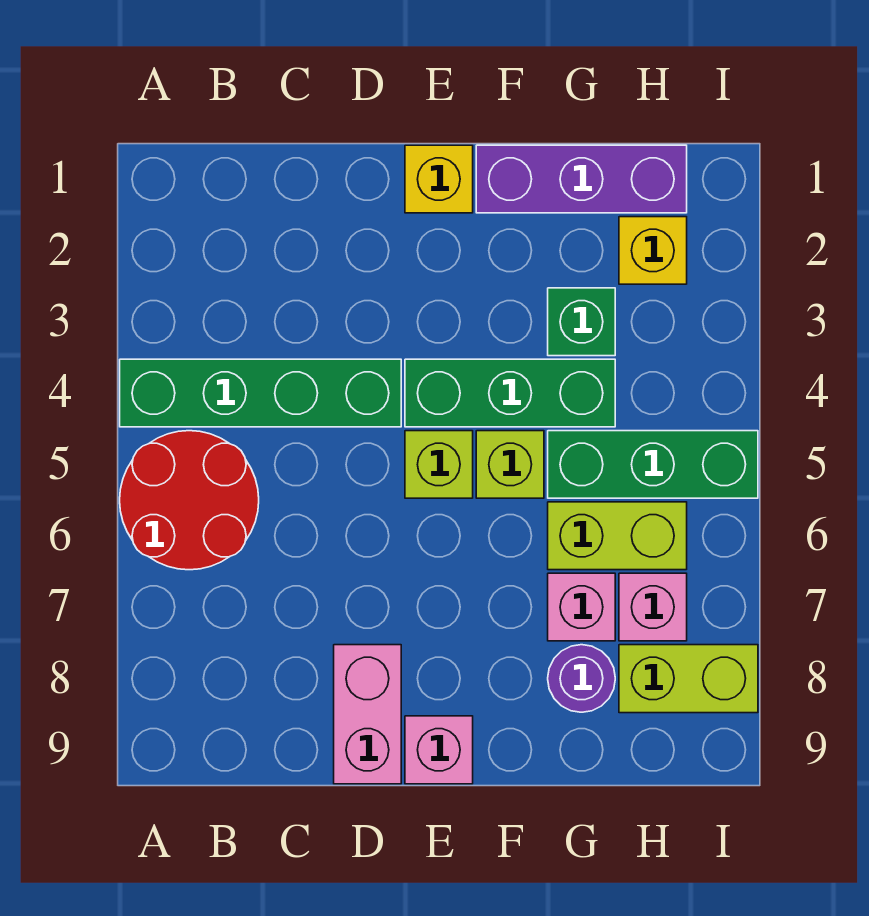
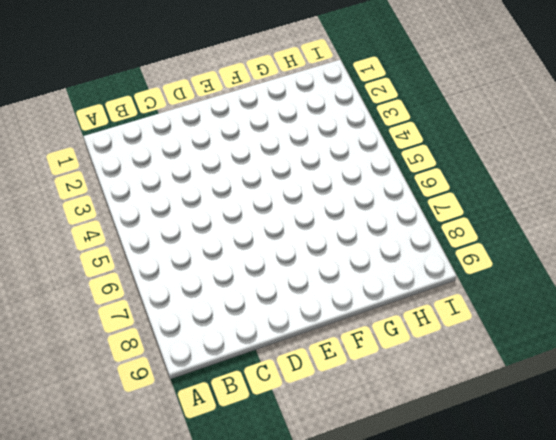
none -> green brick A4:D4 level 1
none -> red round brick A5:B6 level 1
none -> pink brick D8:D9 level 1

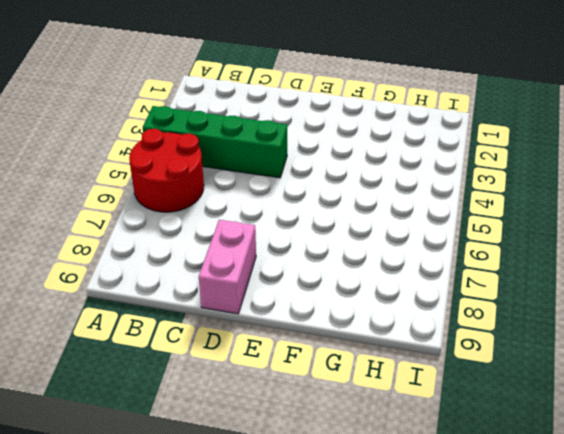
none -> yellow brick E1 level 1
none -> green brick E4:G4 level 1
none -> lime brick E5 level 1

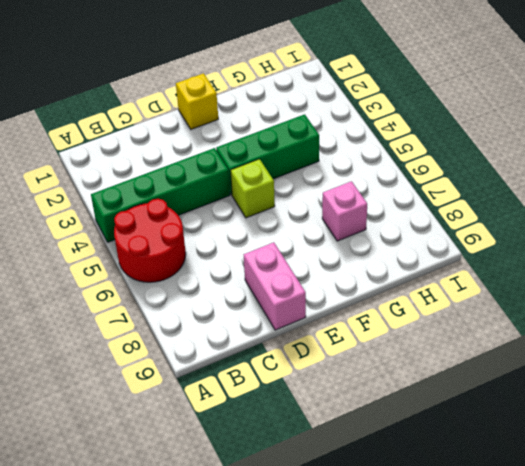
none -> pink brick E9 level 1
none -> purple brick F1:H1 level 1
none -> lime brick F5 level 1

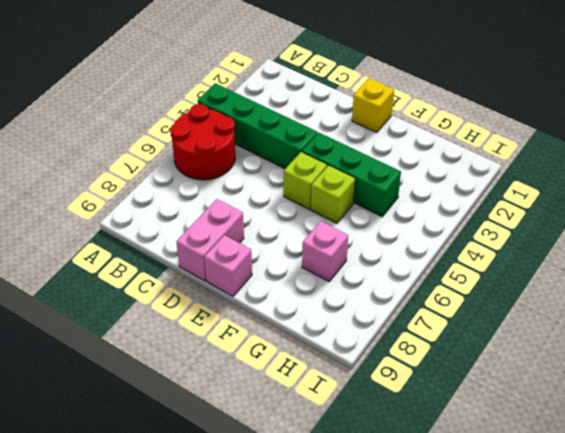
none -> purple brick F1:H1 level 1
none -> green brick G3 level 1
none -> green brick G5:I5 level 1

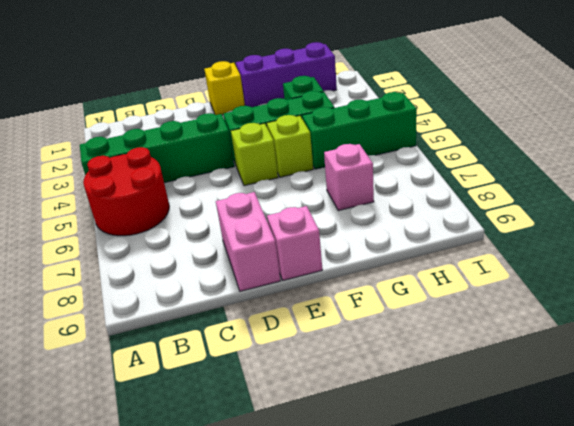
none -> lime brick G6:H6 level 1
none -> purple round brick G8 level 1
none -> yellow brick H2 level 1

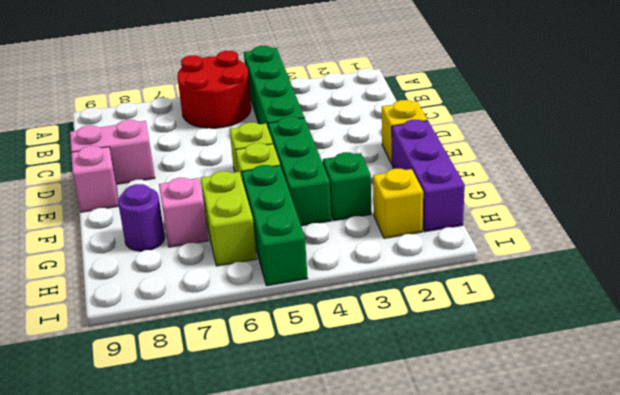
none -> pink brick H7 level 1
none -> lime brick H8:I8 level 1

